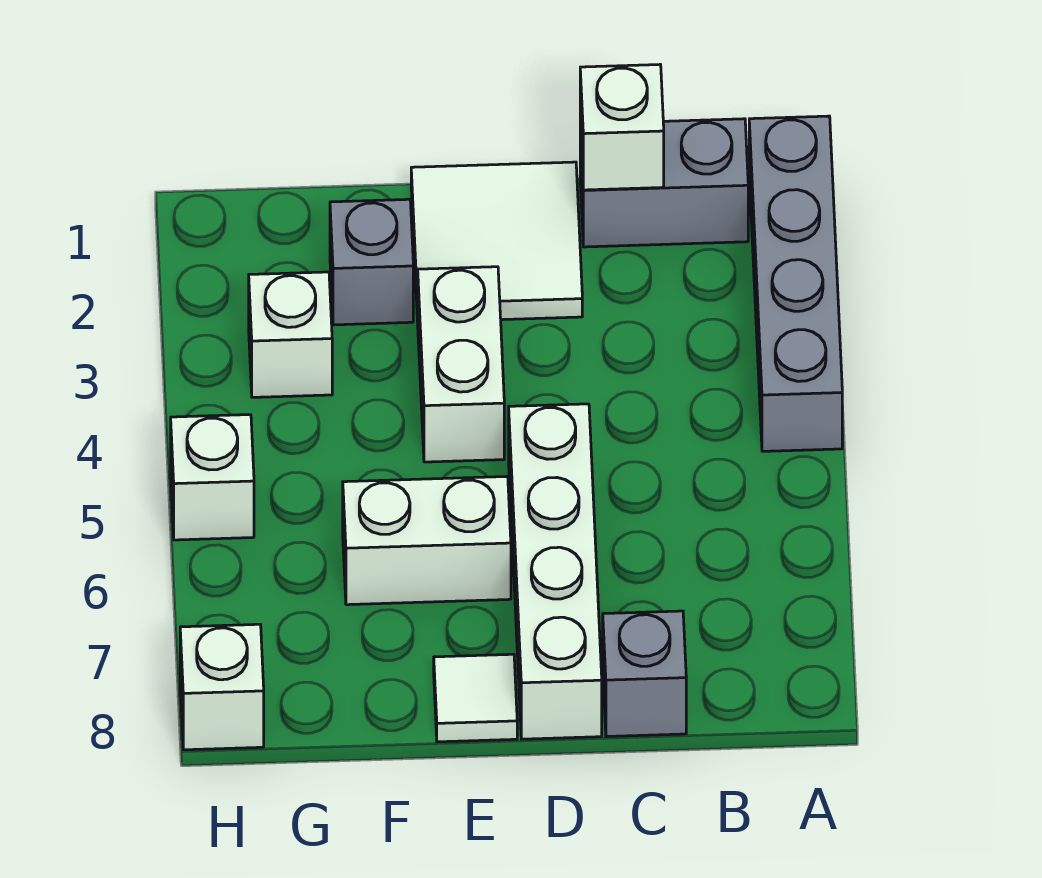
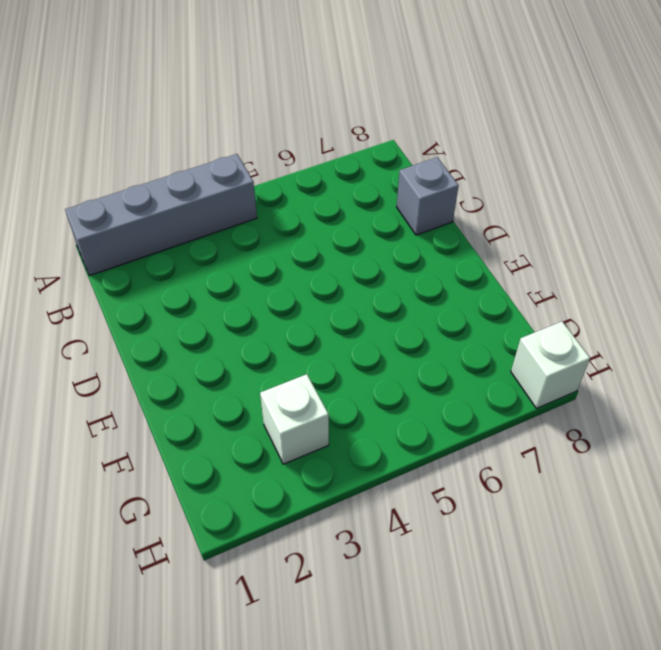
none -> grey brick B1:C1 level 1
none -> white tile D1:E2 level 1
none -> white brick D5:D8 level 1

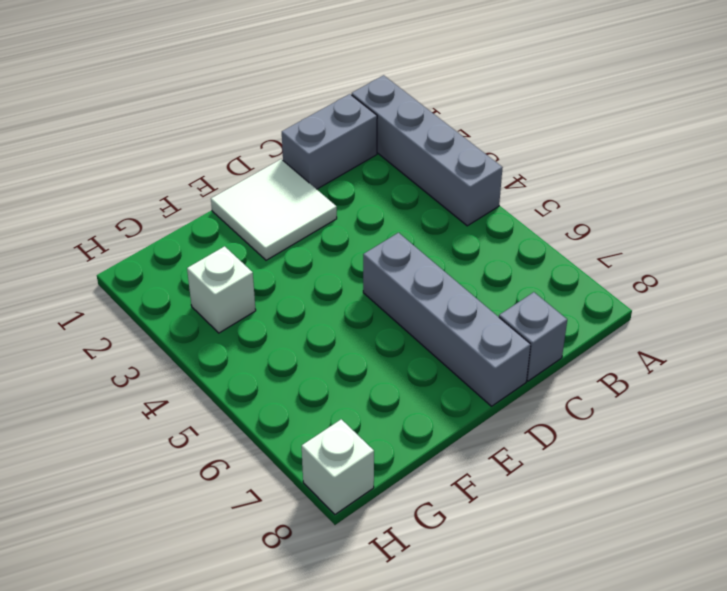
grey brick D5:D8 level 1 -> white brick D5:D8 level 1
none -> white brick E3:E4 level 1
none -> white brick E6:F6 level 1
none -> white tile E8 level 1

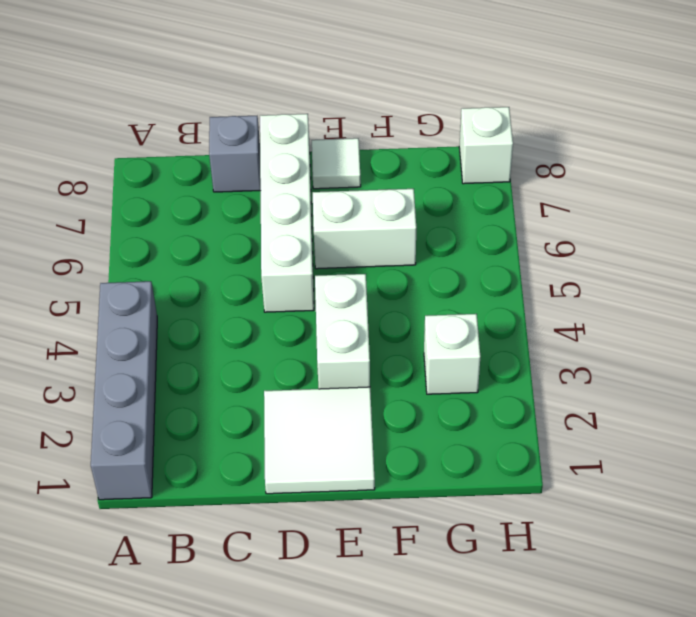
none -> grey brick B1:C1 level 1
none -> grey brick F2 level 1
none -> white brick H5 level 1

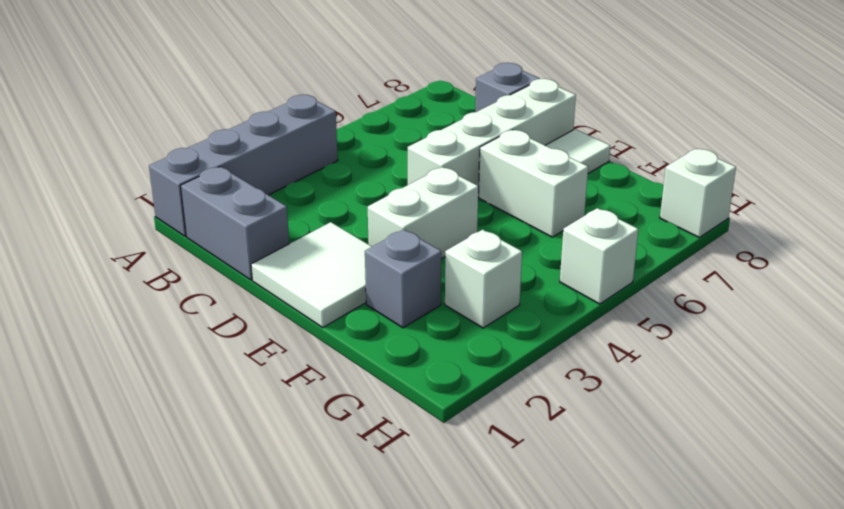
none -> white brick C1 level 2

